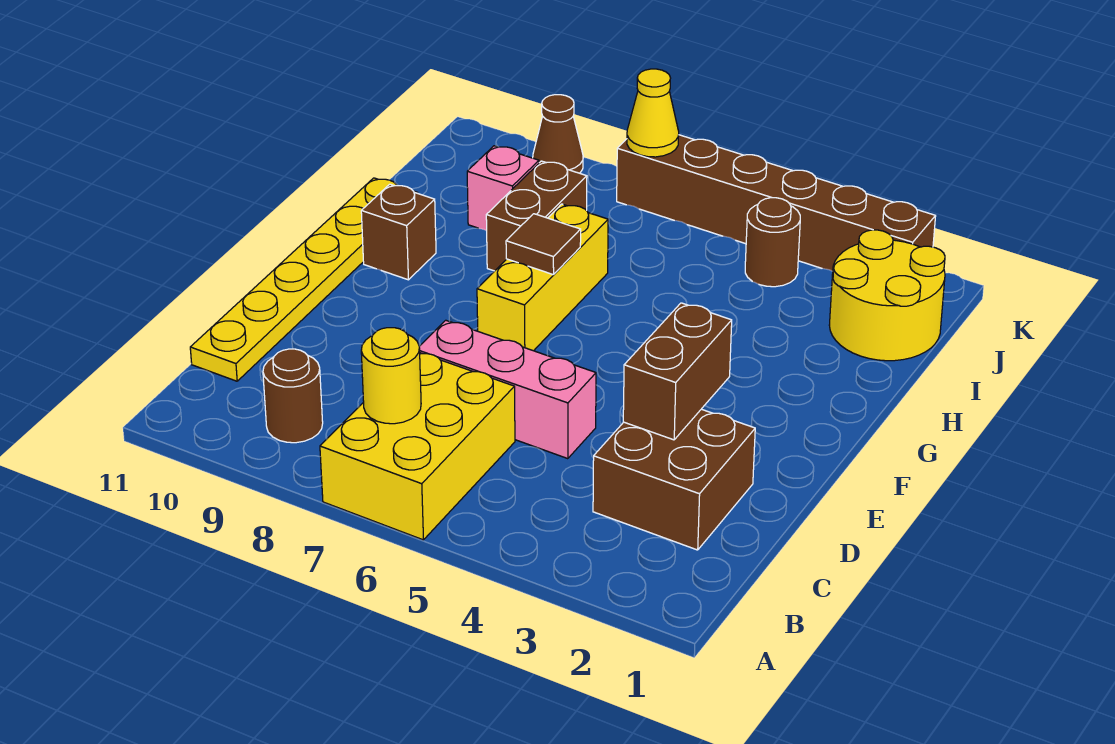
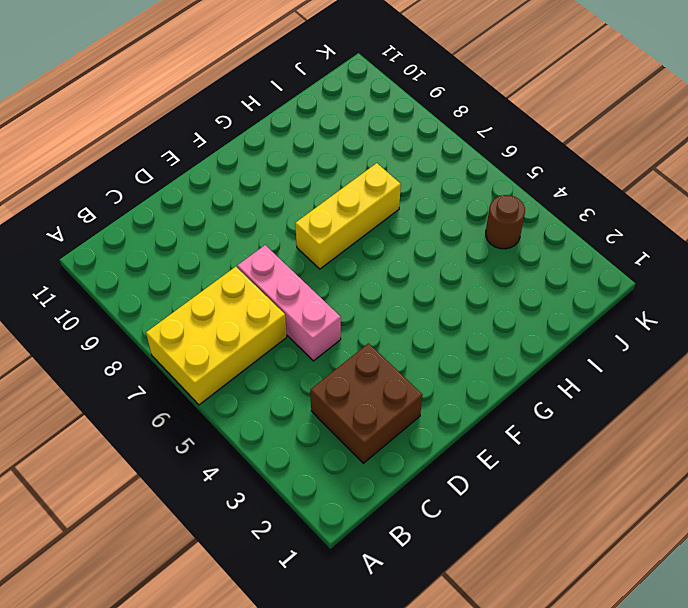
none -> brown round brick B9 level 1
none -> yellow plate C11:H11 level 1
none -> brown brick G10 level 1

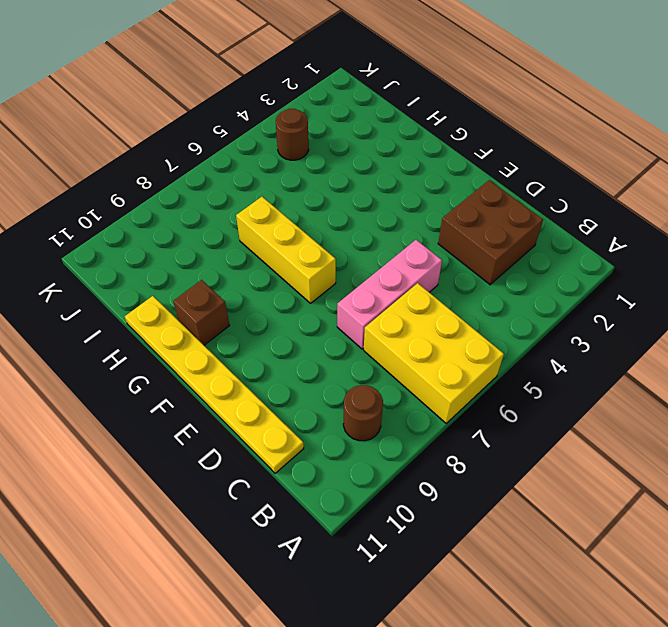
none -> brown brick H8:I8 level 1
none -> yellow round brick I1:J2 level 1
none -> pink brick I9 level 1

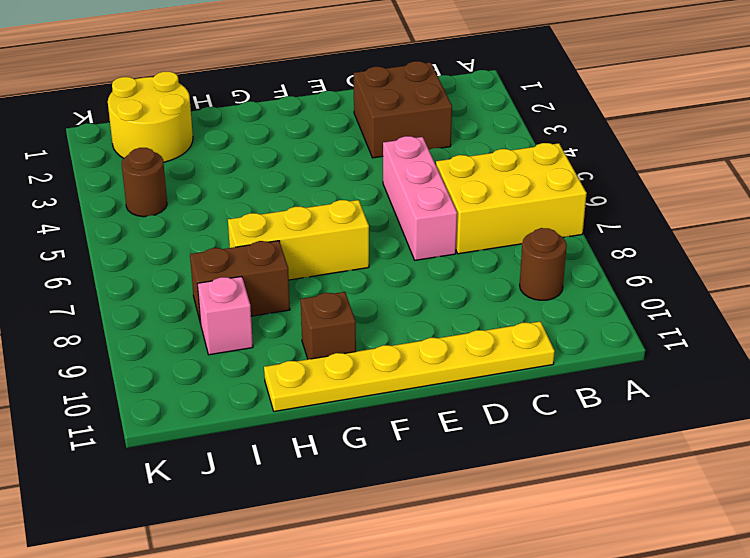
none -> brown brick K2:K7 level 1
none -> brown cone K9 level 1
none -> yellow round brick B7 level 2

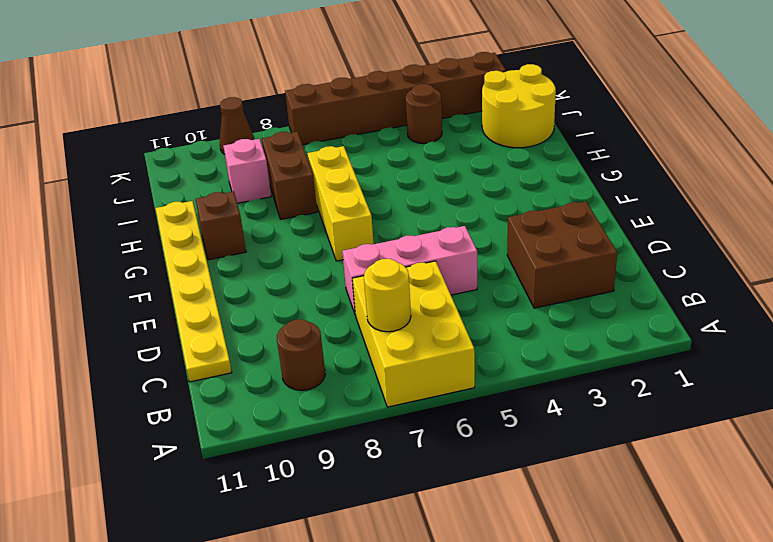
none -> brown brick D3:E3 level 2
none -> brown tile G7 level 2
none -> yellow cone K7 level 2

